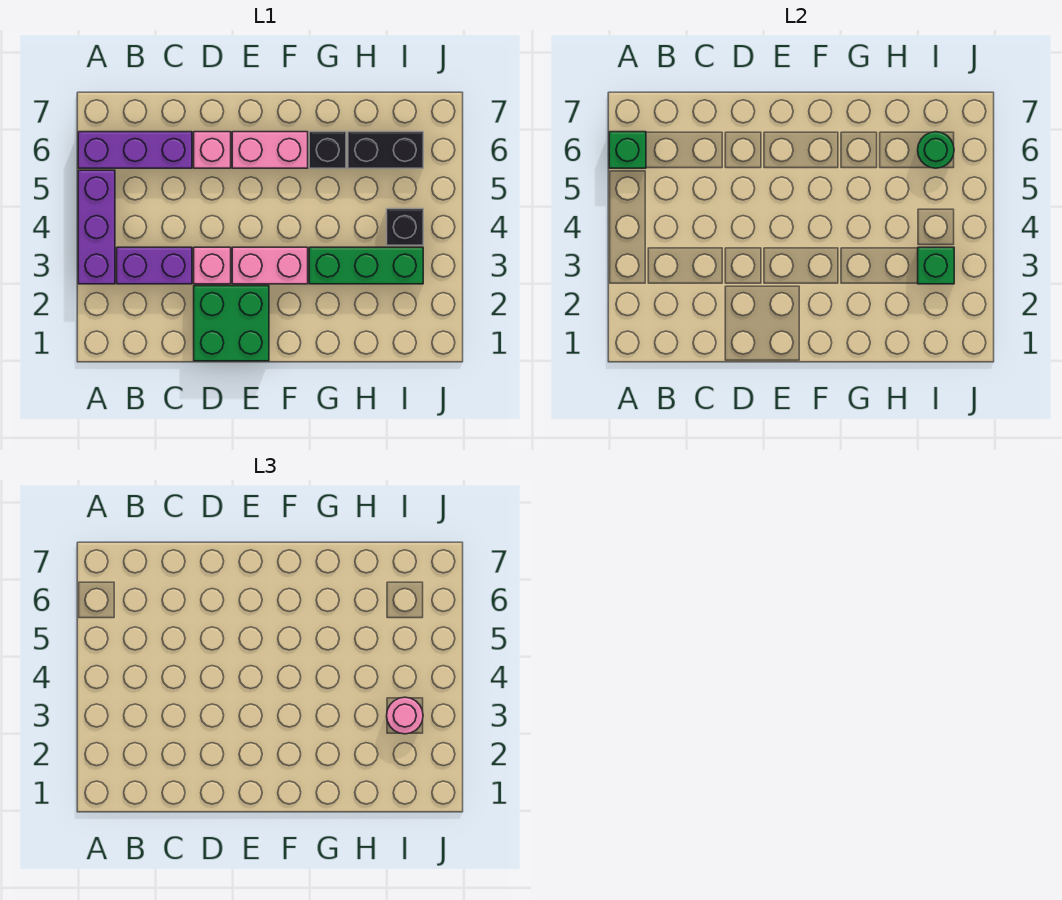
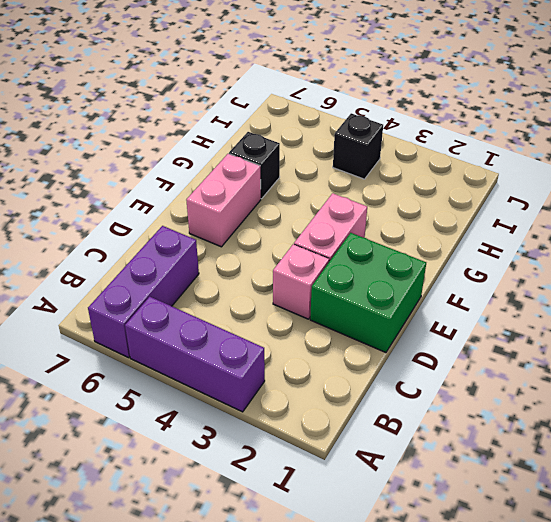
none -> purple brick B3:C3 level 1
none -> pink brick D6 level 1
none -> green brick G3:I3 level 1

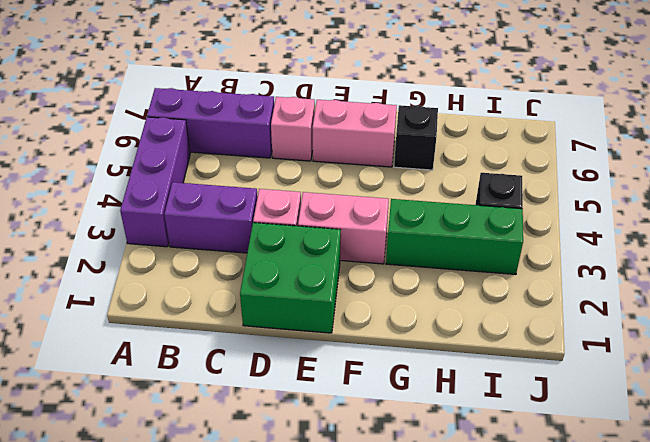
none -> black brick H6:I6 level 1
none -> green brick A6 level 2
none -> green brick I3 level 2

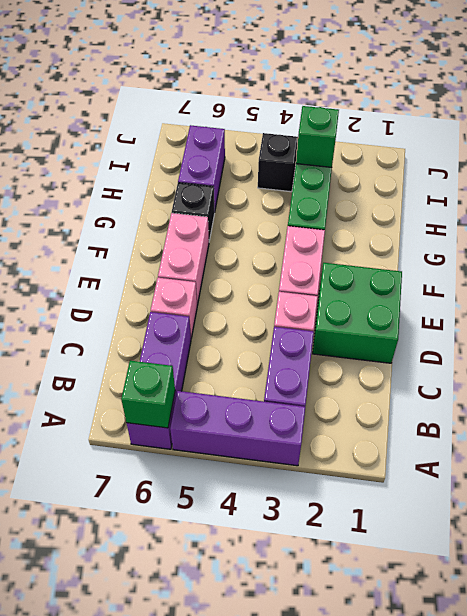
purple brick H6:I6 level 1 -> black brick H6:I6 level 1
none -> green round brick I6 level 2
none -> pink round brick I3 level 3

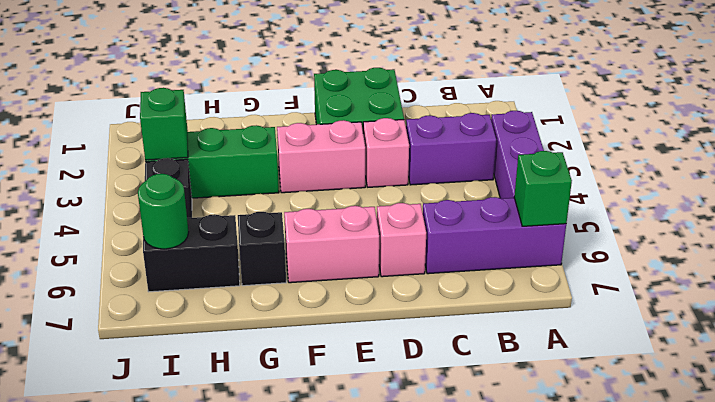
none -> pink round brick I3 level 3

